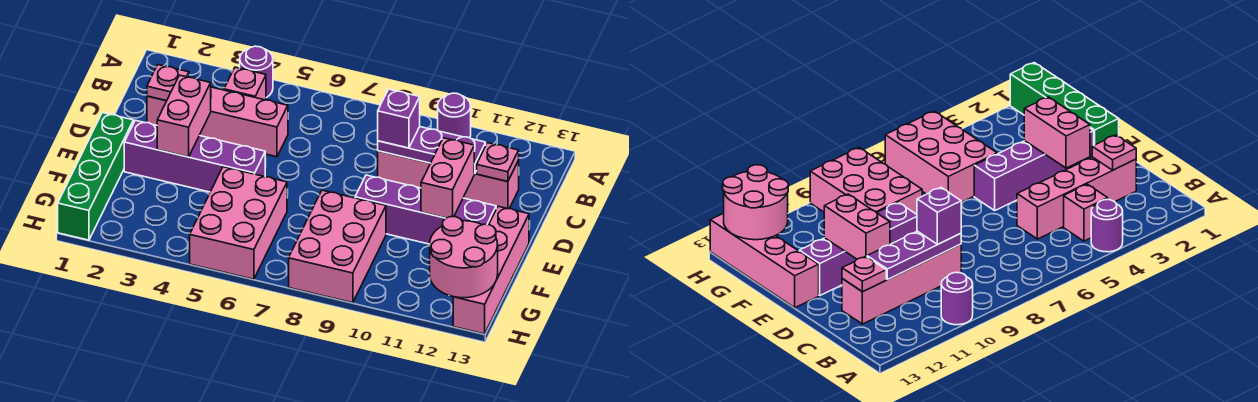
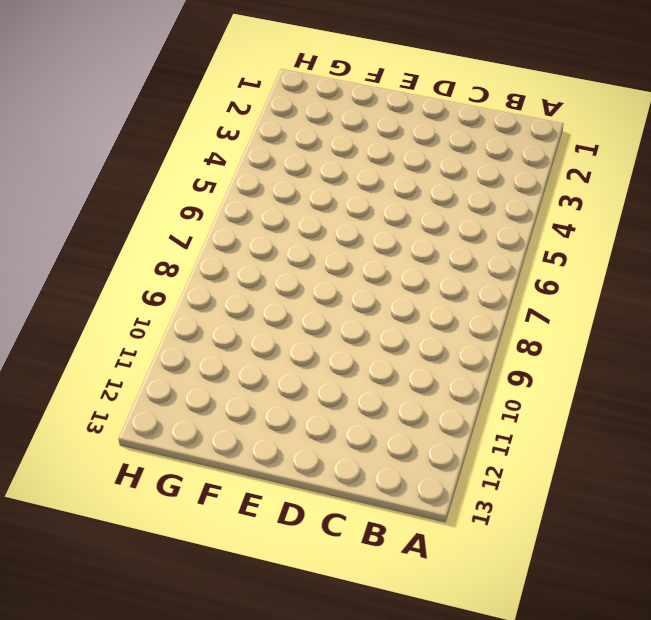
none -> purple round brick A4 level 1
none -> purple round brick A10 level 1
none -> pink brick B4 level 1

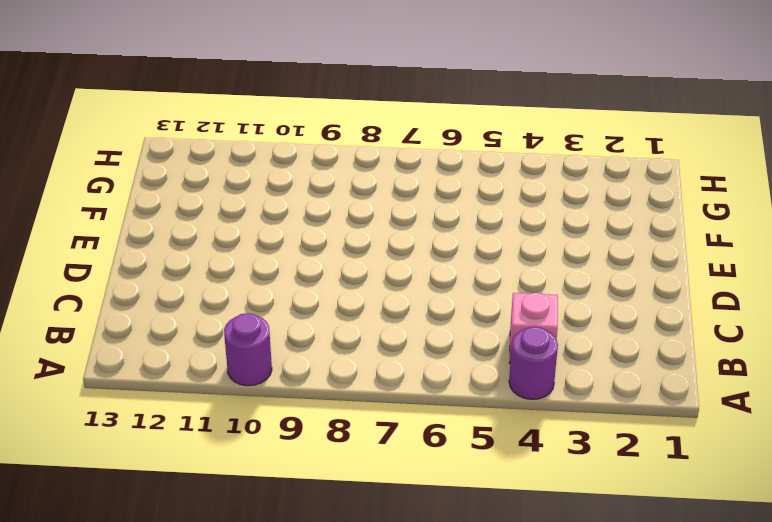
none -> pink brick C2:C5 level 1
none -> pink brick C9:C12 level 1
none -> green brick E1:H1 level 1

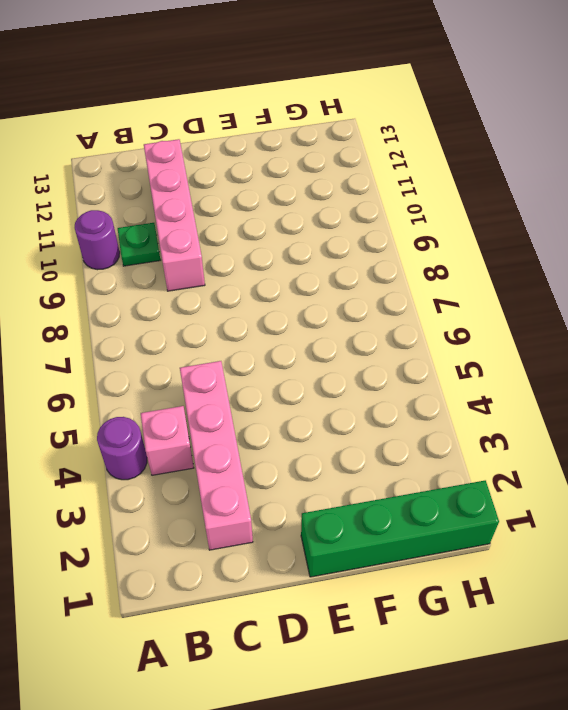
green plate B10 level 1 -> none
none -> purple brick E2:E5 level 1
none -> purple brick E9:E12 level 1
none -> pink brick E13:H13 level 1

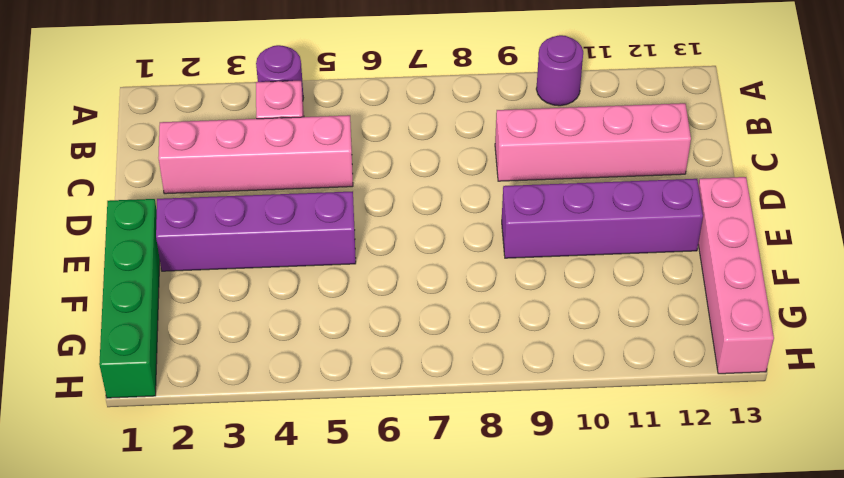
none -> pink brick F5:H6 level 1
none -> pink brick F8:H9 level 1
none -> pink plate C2 level 2

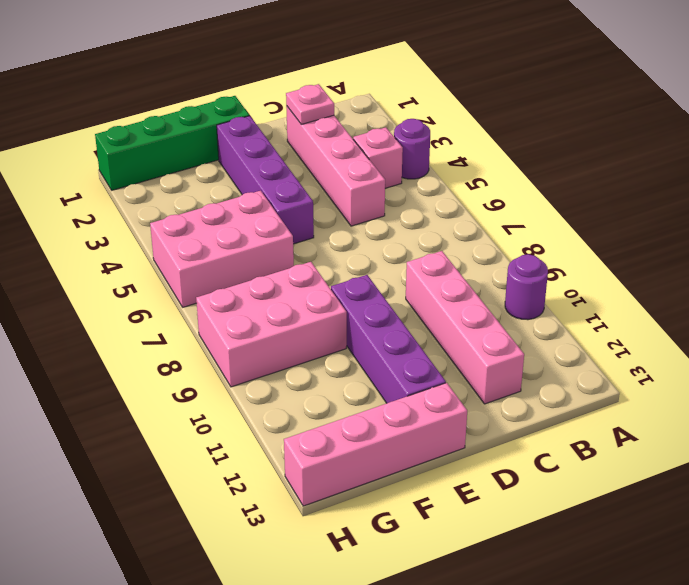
none -> purple plate C9:C11 level 2
none -> pink plate C12 level 2
none -> pink brick D3:E3 level 2

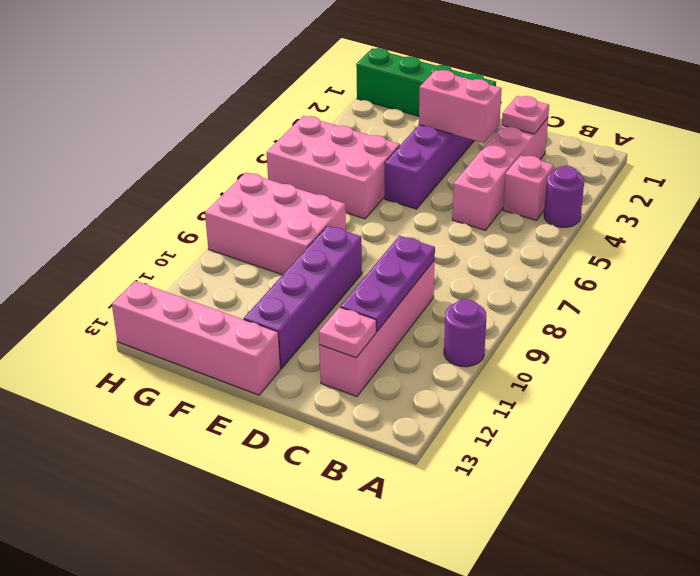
none -> pink brick D11:E11 level 2
none -> pink round brick G12:H13 level 2
none -> purple brick C9 level 3

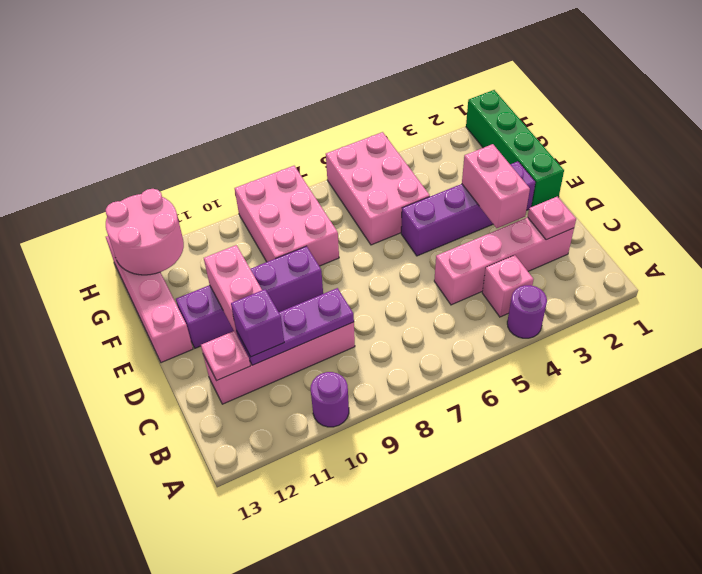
purple brick C11 level 3 -> purple brick C9 level 3

